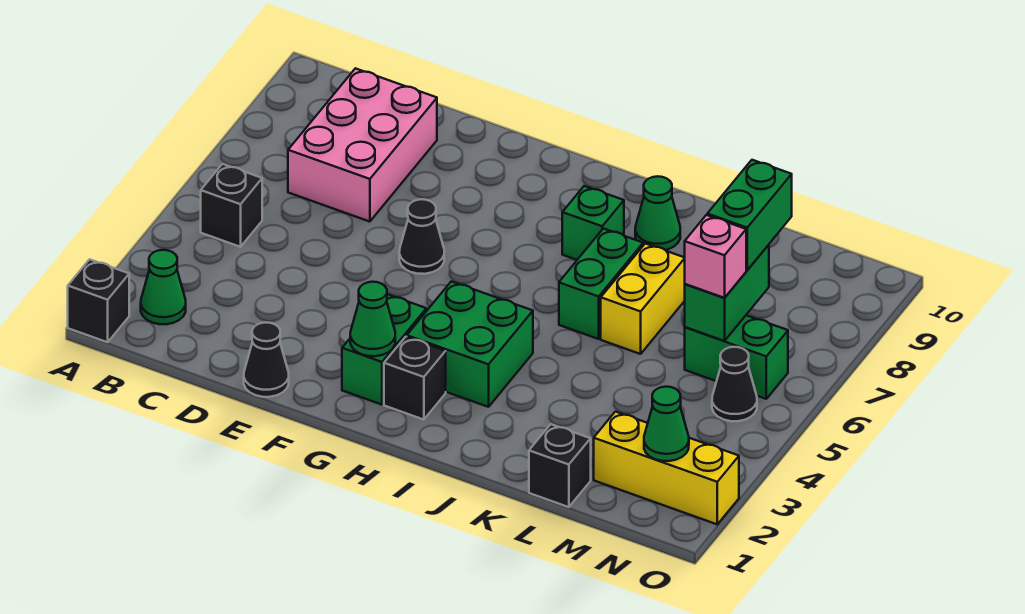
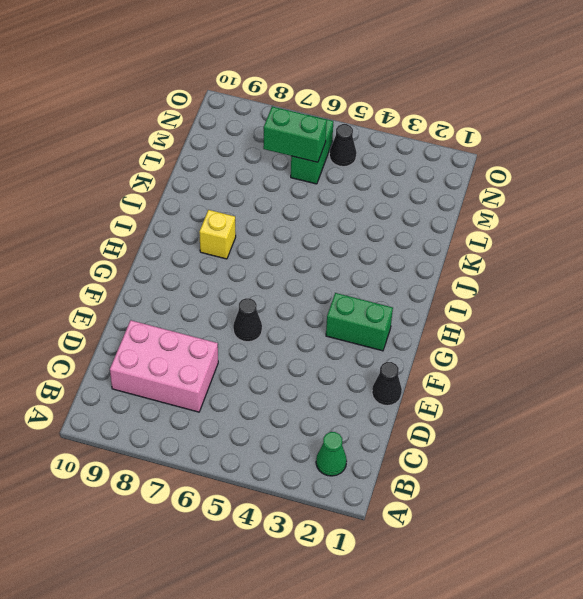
yellow brick I8 level 1 -> green brick I8 level 1
none -> black brick A1 level 1
none -> black brick B5 level 1
none -> black brick H2 level 1

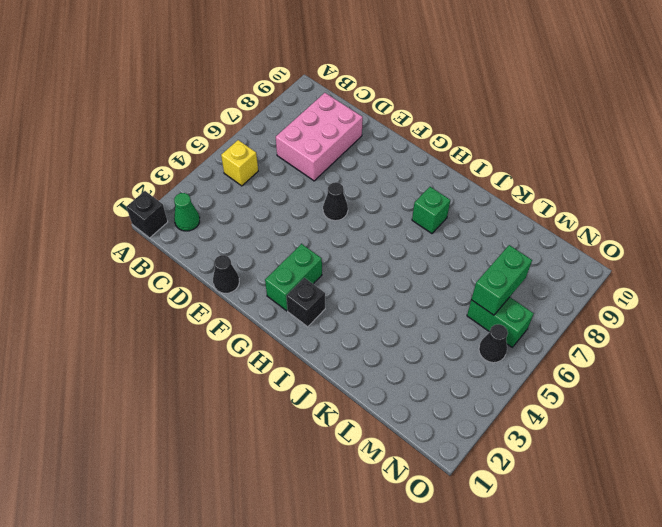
yellow brick B5 level 1 -> black brick B5 level 1
none -> green brick H3:I4 level 1
none -> green brick J6:J7 level 1
none -> green cone J9 level 1

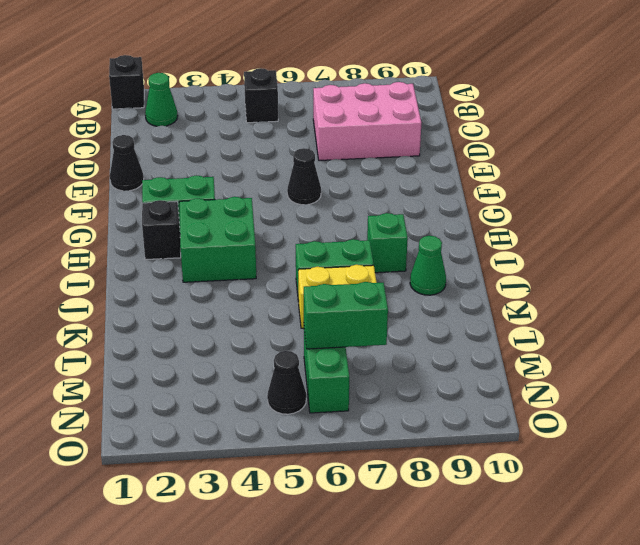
none -> black brick L1 level 1
none -> yellow brick M2:O2 level 1
none -> green cone G2 level 2

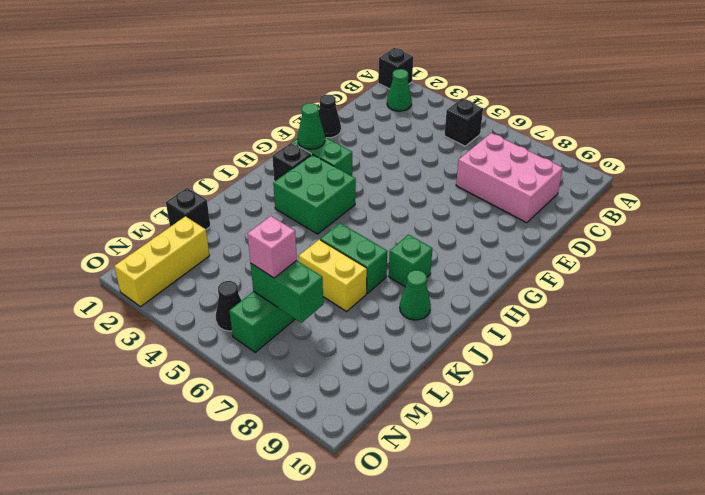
none -> black cone F6 level 1
none -> green cone N2 level 2
none -> green brick M7:M8 level 3

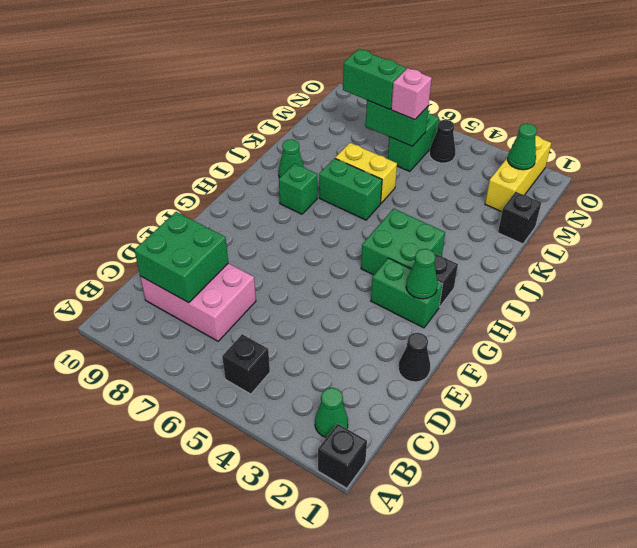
green brick C8:D9 level 2 -> none
none -> black cone F6 level 1

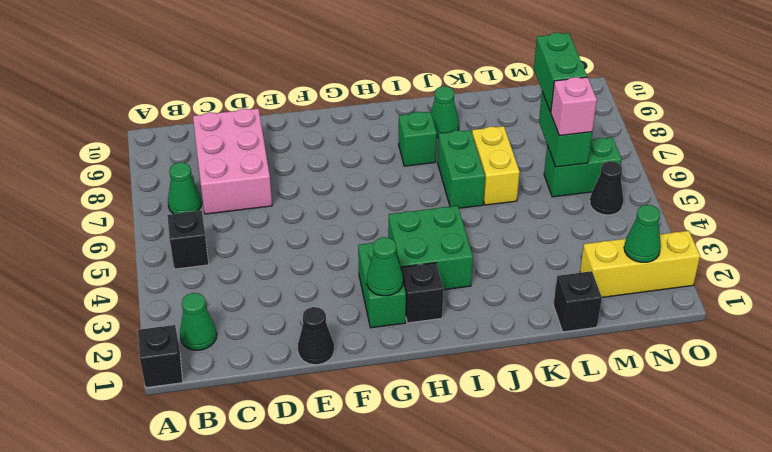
green cone B7 level 1 -> none
none -> black cone F6 level 1

